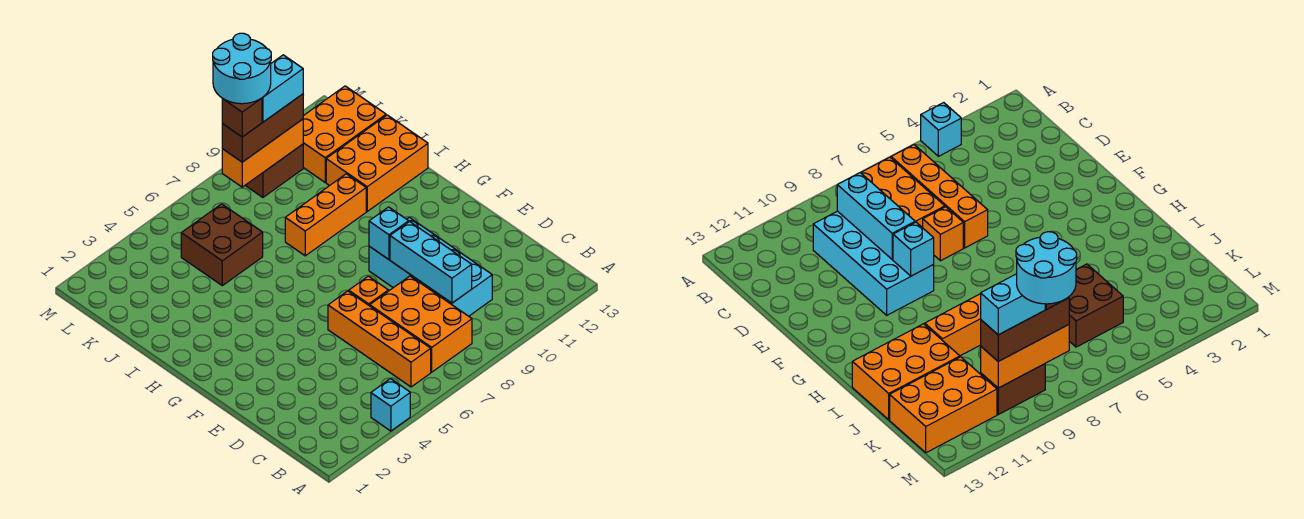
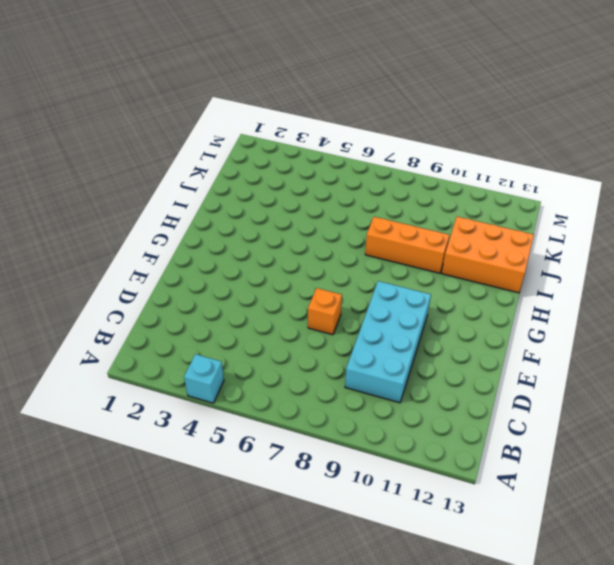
none -> orange brick B6:E6 level 1
none -> orange brick B7:D8 level 1
none -> brown brick J5:K6 level 1

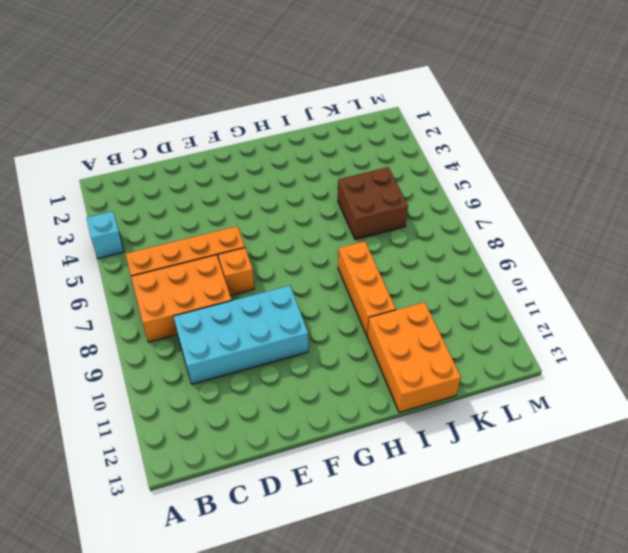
none -> orange brick K11:L13 level 1
none -> brown brick L9:L10 level 1
none -> cyan brick C9:E9 level 2

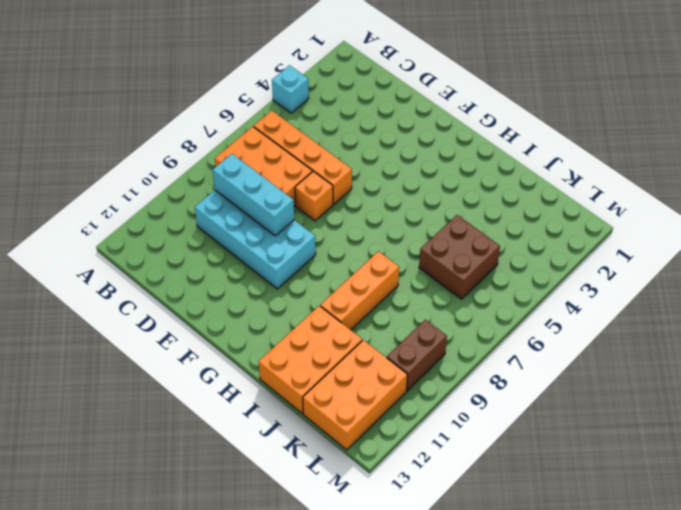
none -> cyan brick F9 level 2
none -> orange brick L8:L10 level 2
none -> brown brick L8:L10 level 3

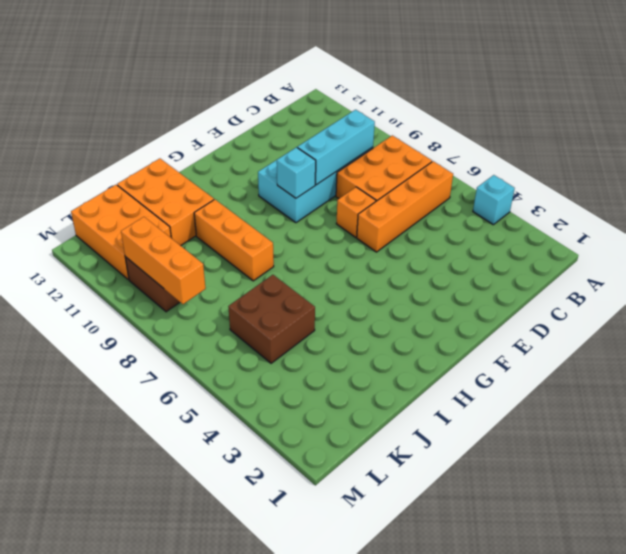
none -> brown brick L8:L10 level 3
none -> brown brick L8 level 4
none -> cyan brick L9:L10 level 4

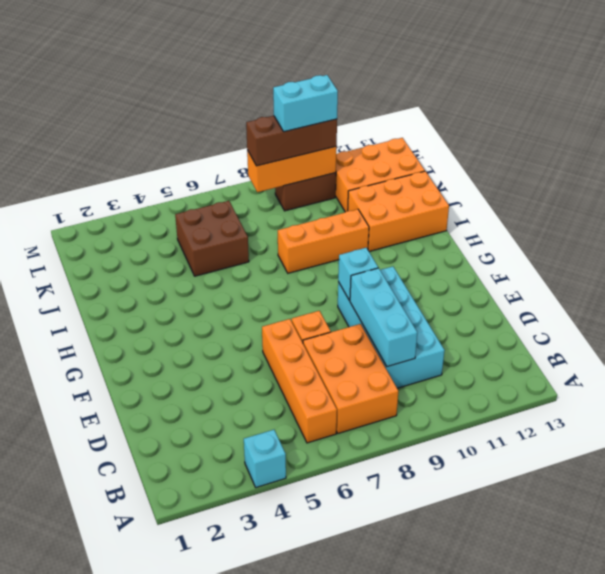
none -> brown brick L8 level 4
none -> cyan round brick L8:M9 level 5

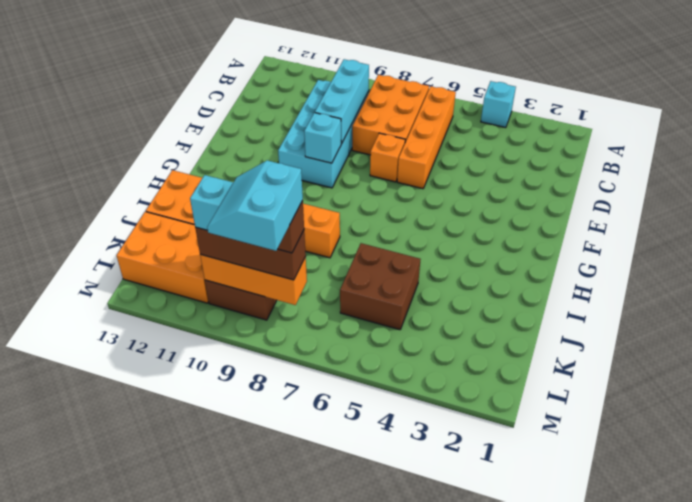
cyan slope L8:M9 level 5 top 8 -> cyan round brick L8:M9 level 5

